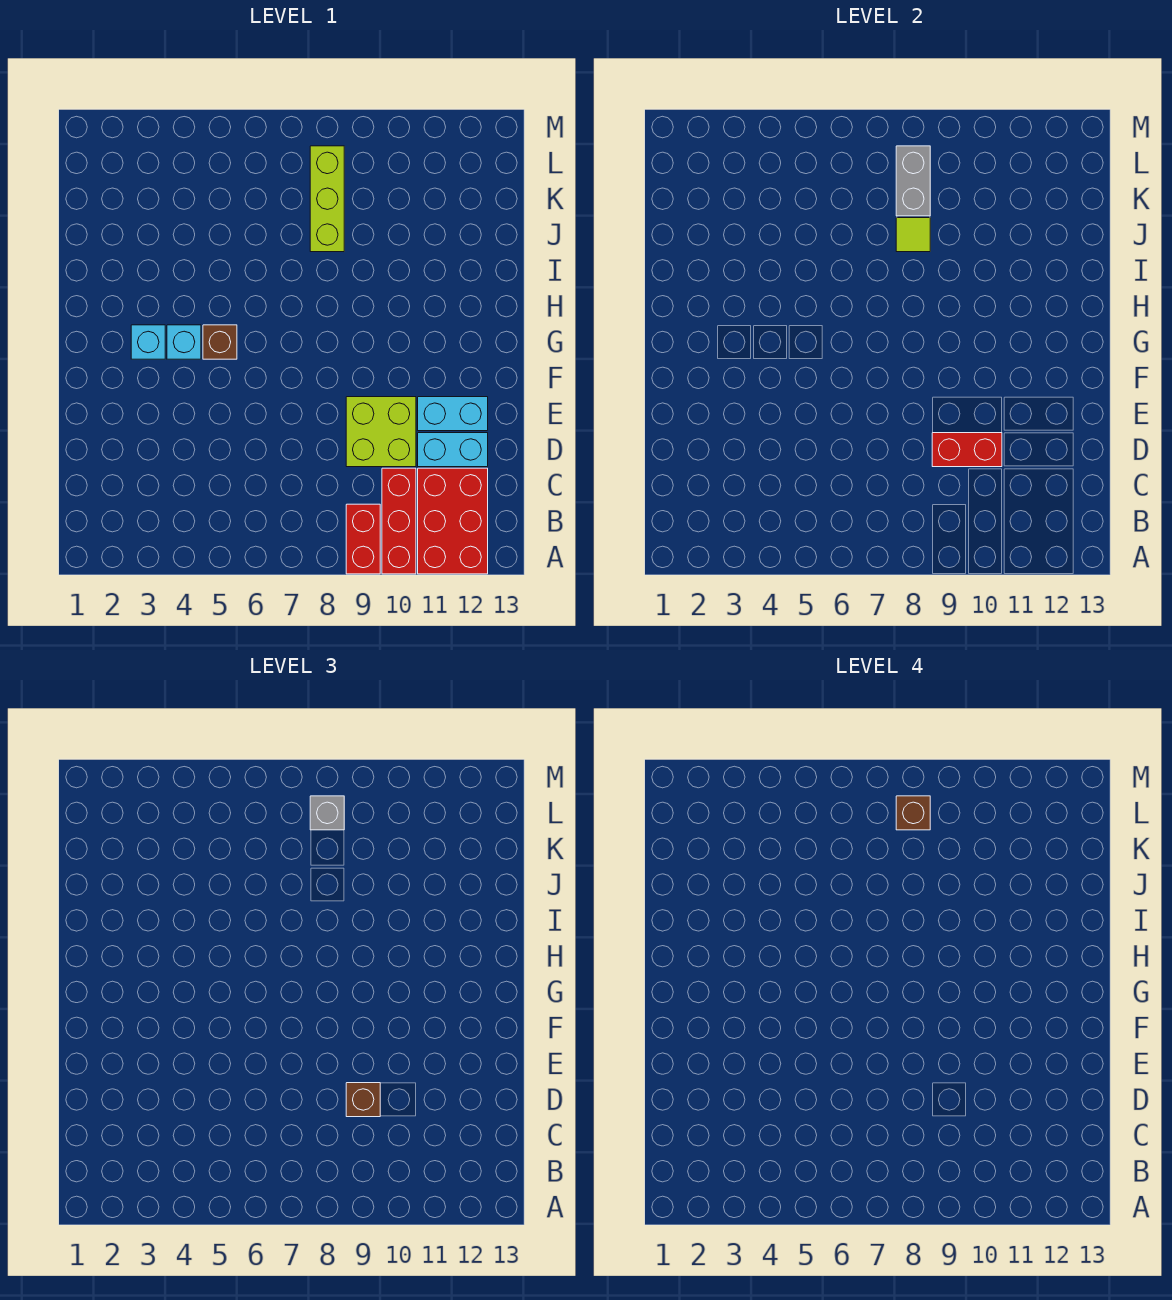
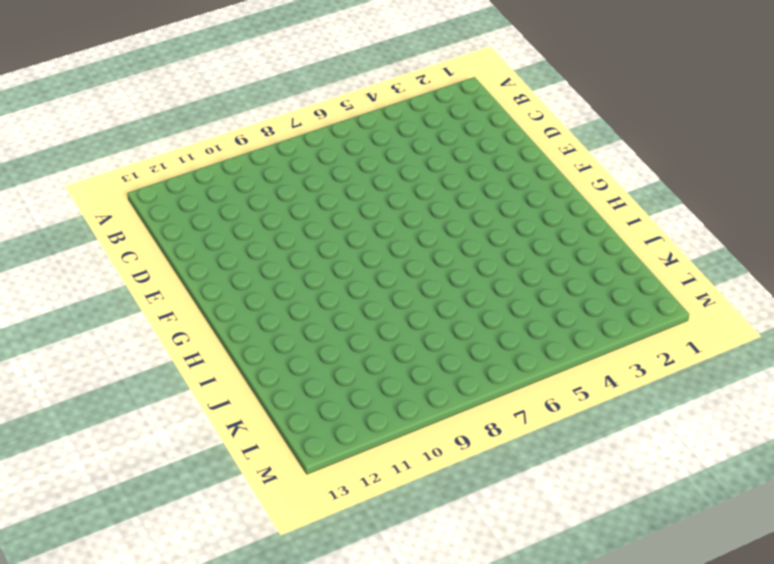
none -> red brick A9:B9 level 1
none -> red brick A10:C10 level 1
none -> red brick A11:C12 level 1

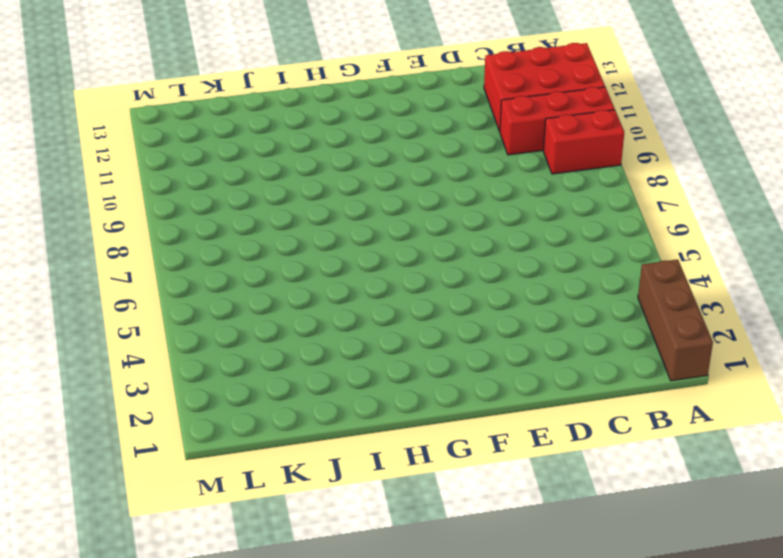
brown brick A1:A3 level 1 -> none
none -> lime brick D9:E10 level 1
none -> cyan brick D11:D12 level 1
none -> cyan brick E11:E12 level 1

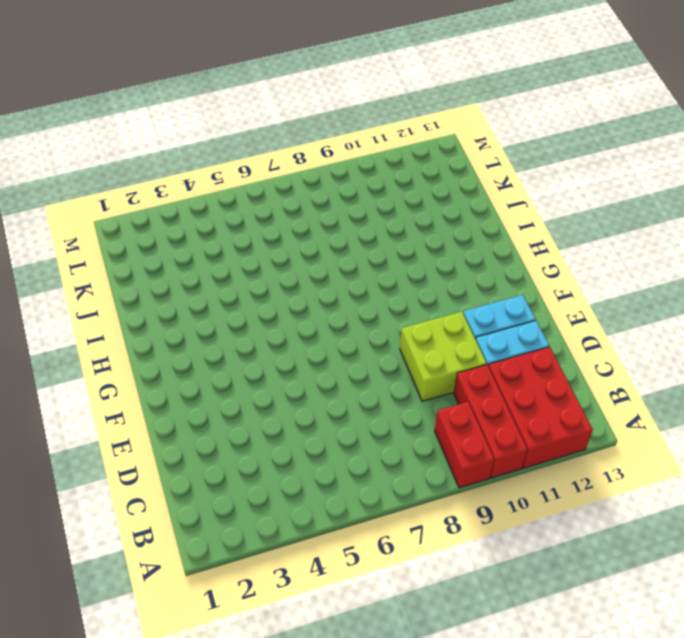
none -> cyan brick G3 level 1
none -> cyan brick G4 level 1
none -> brown brick G5 level 1

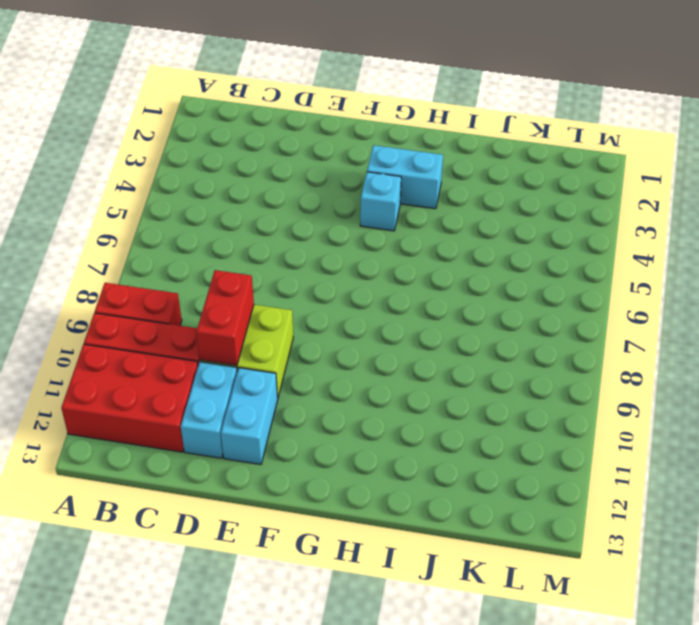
cyan brick G3:H3 level 1 -> cyan brick G3 level 1
none -> brown brick G5 level 1
none -> lime brick J8:L8 level 1
none -> lime tile J8 level 2

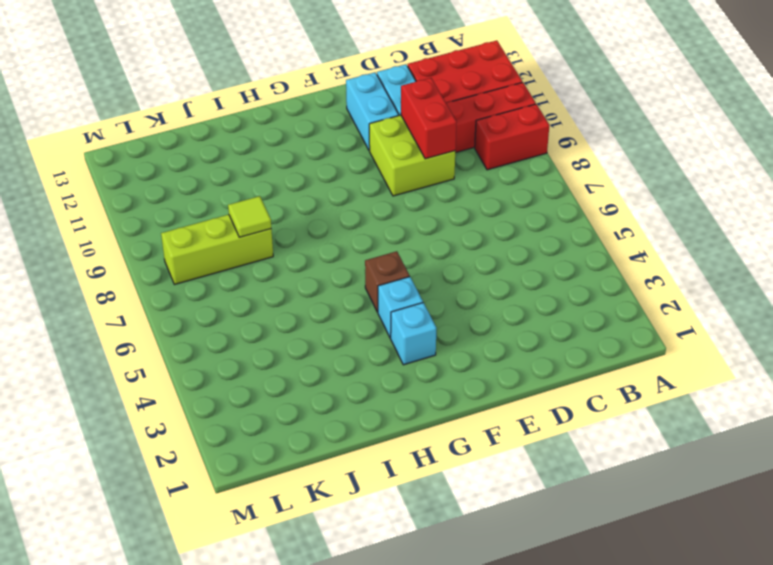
none -> grey brick K8:L8 level 2
none -> brown brick D9 level 3
none -> grey brick L8 level 3

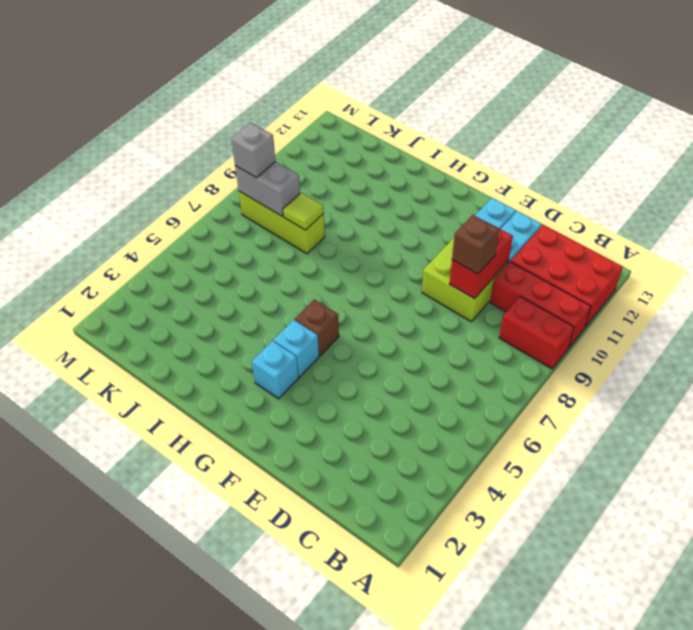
none -> brown brick L8 level 4

